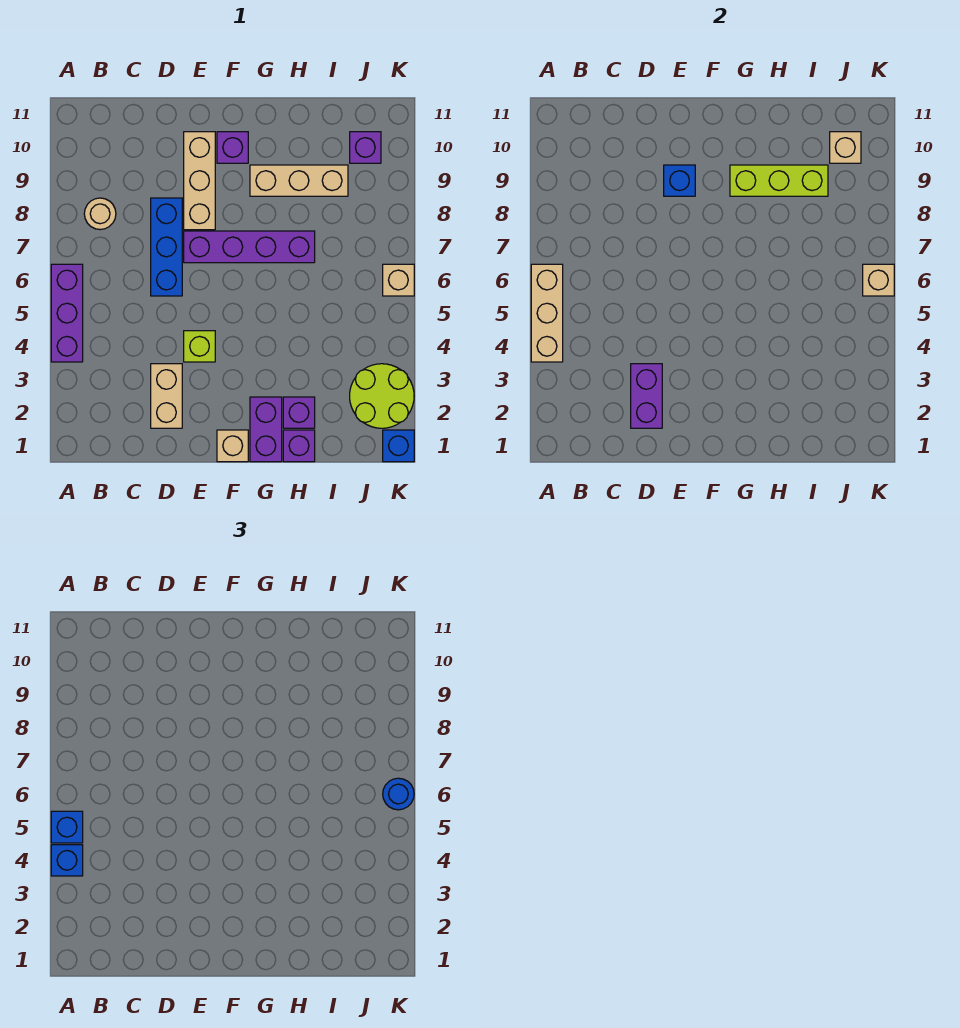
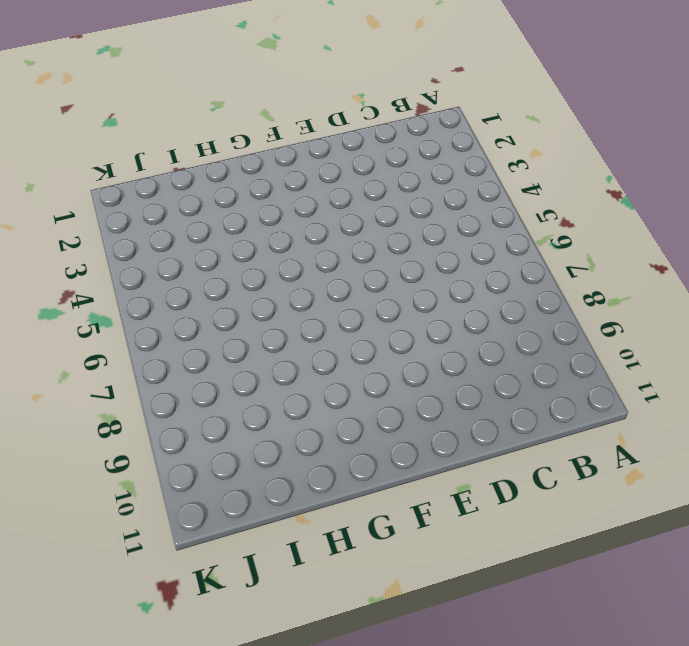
none -> purple brick A4:A6 level 1
none -> tan round brick B8 level 1
none -> tan brick D2:D3 level 1

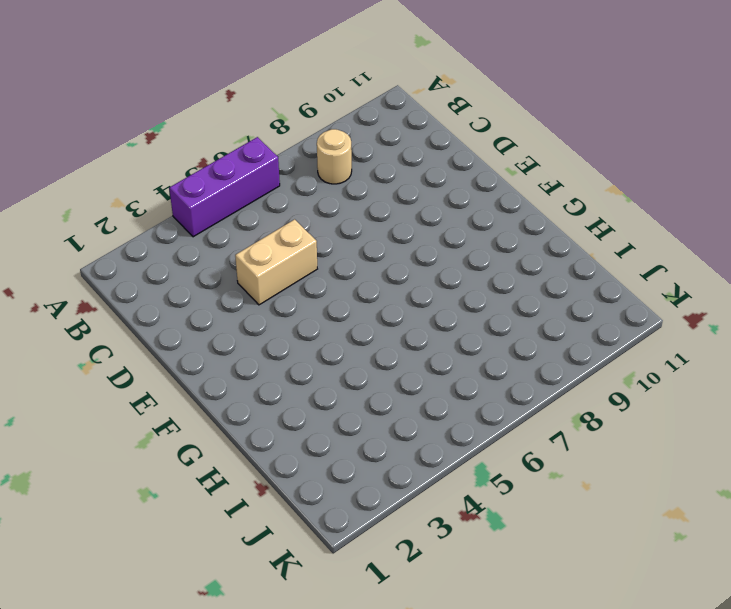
tan brick D4:D5 level 1 -> tan brick D2:D3 level 1
none -> blue brick D6:D8 level 1
none -> lime brick E4 level 1
none -> purple brick E7:H7 level 1

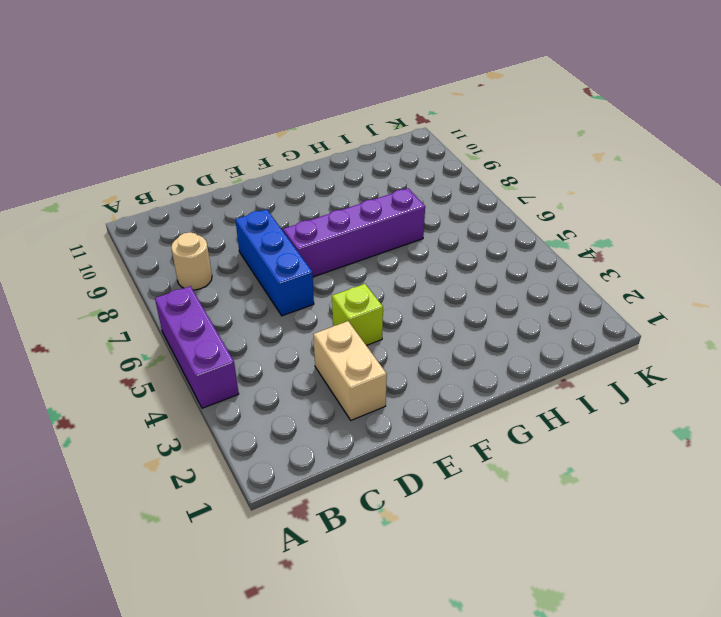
none -> tan brick E8:E10 level 1
none -> tan brick F1 level 1
none -> purple brick F10 level 1

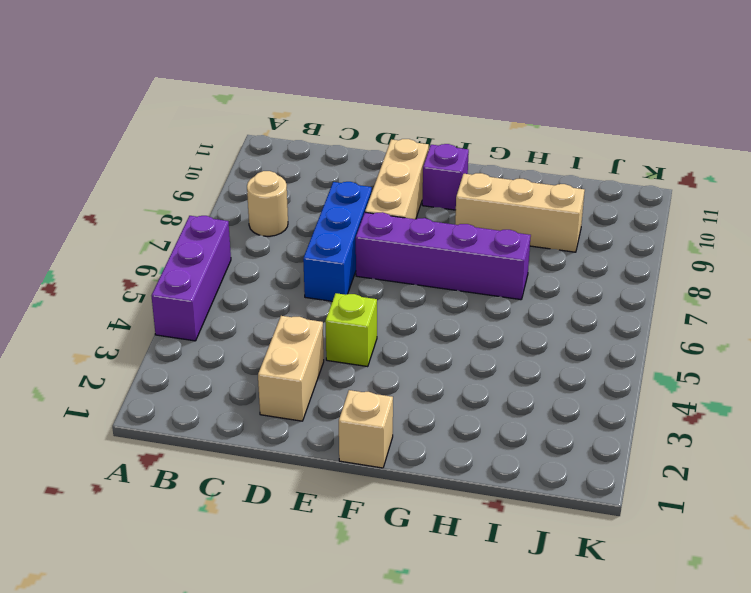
none -> purple brick G1:G2 level 1
none -> purple brick H1 level 1
none -> purple brick H2 level 1

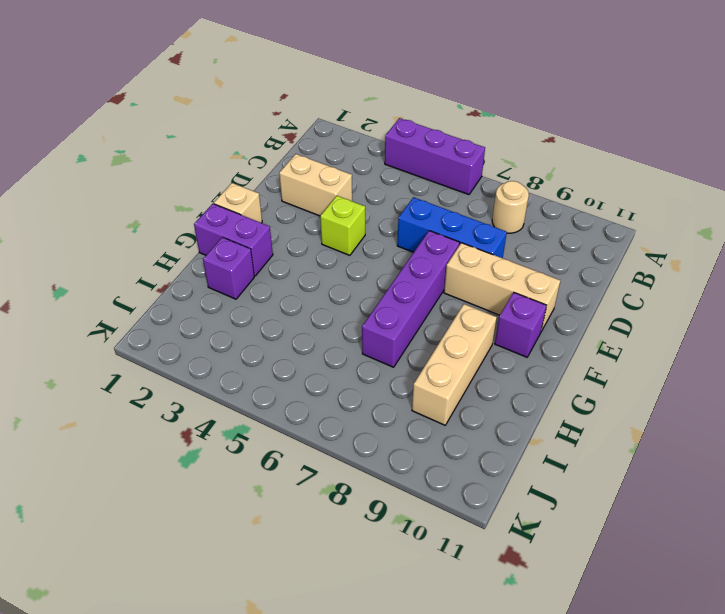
none -> purple brick H1 level 1
none -> lime round brick J2:K3 level 1
none -> purple brick J10 level 1

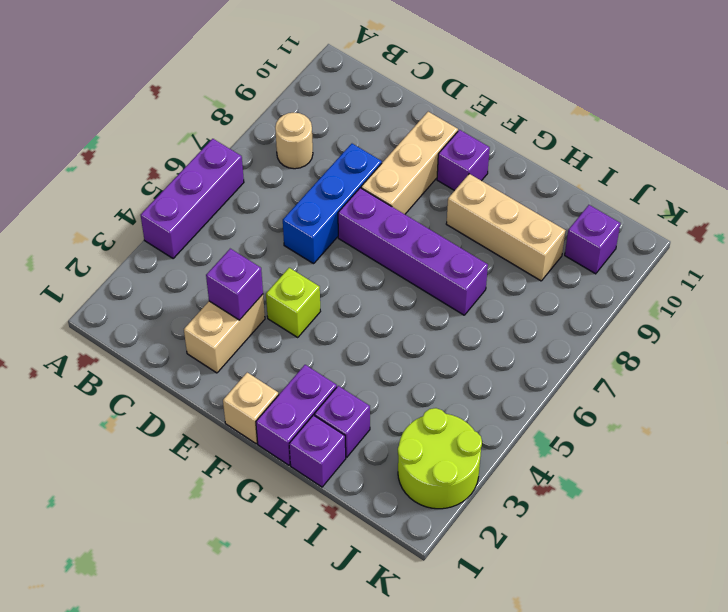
purple brick D3 level 2 -> purple brick D2:D3 level 2
none -> blue brick K1 level 1
none -> tan brick K6 level 1
none -> tan brick A4:A6 level 2

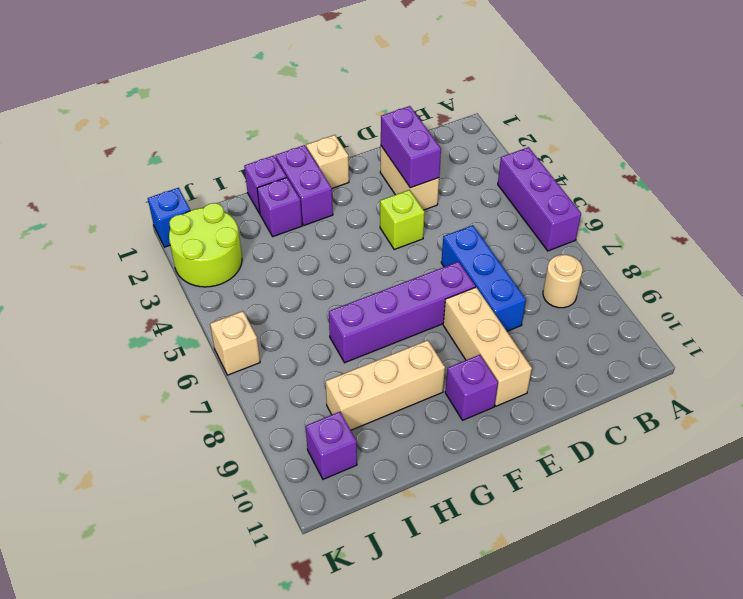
none -> tan brick A4:A6 level 2
none -> blue brick E9 level 2
none -> lime brick G9:I9 level 2

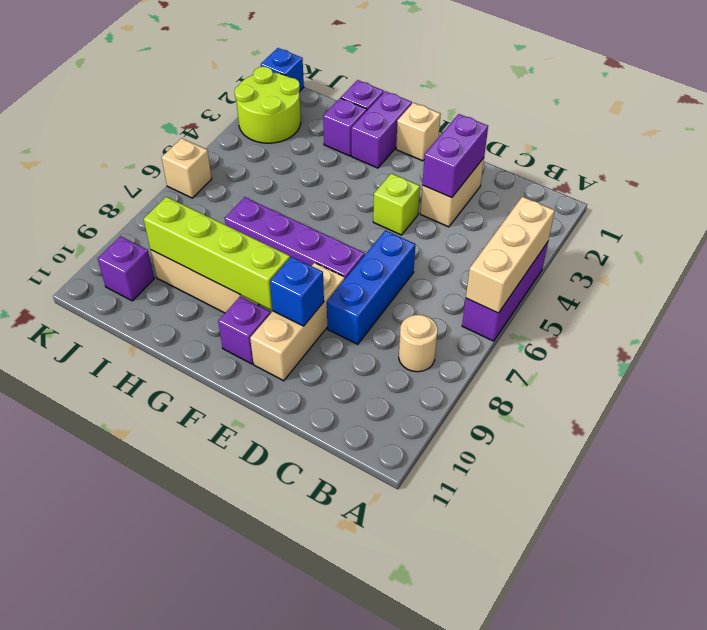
lime brick F9:I9 level 2 -> lime brick G9:I9 level 2
none -> tan brick J10 level 2
none -> tan brick K6 level 2
none -> blue brick A4 level 3

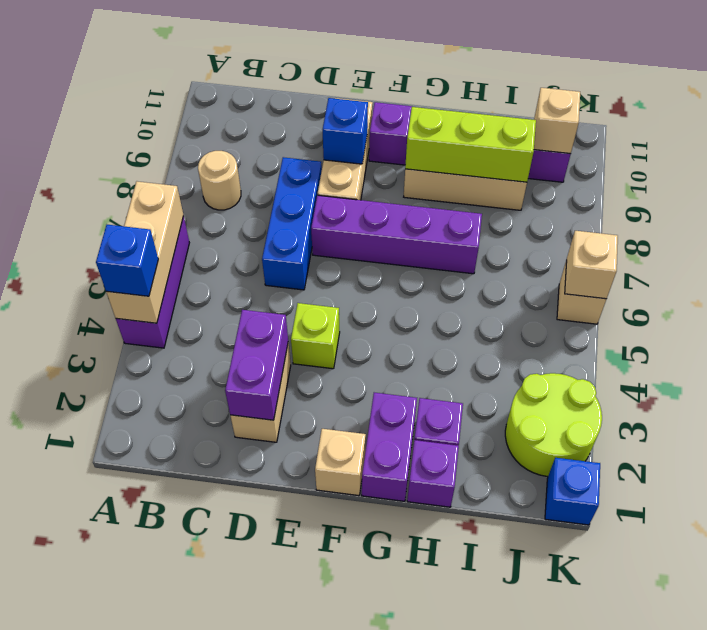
none -> blue brick A5 level 3
none -> blue round brick K6 level 3

